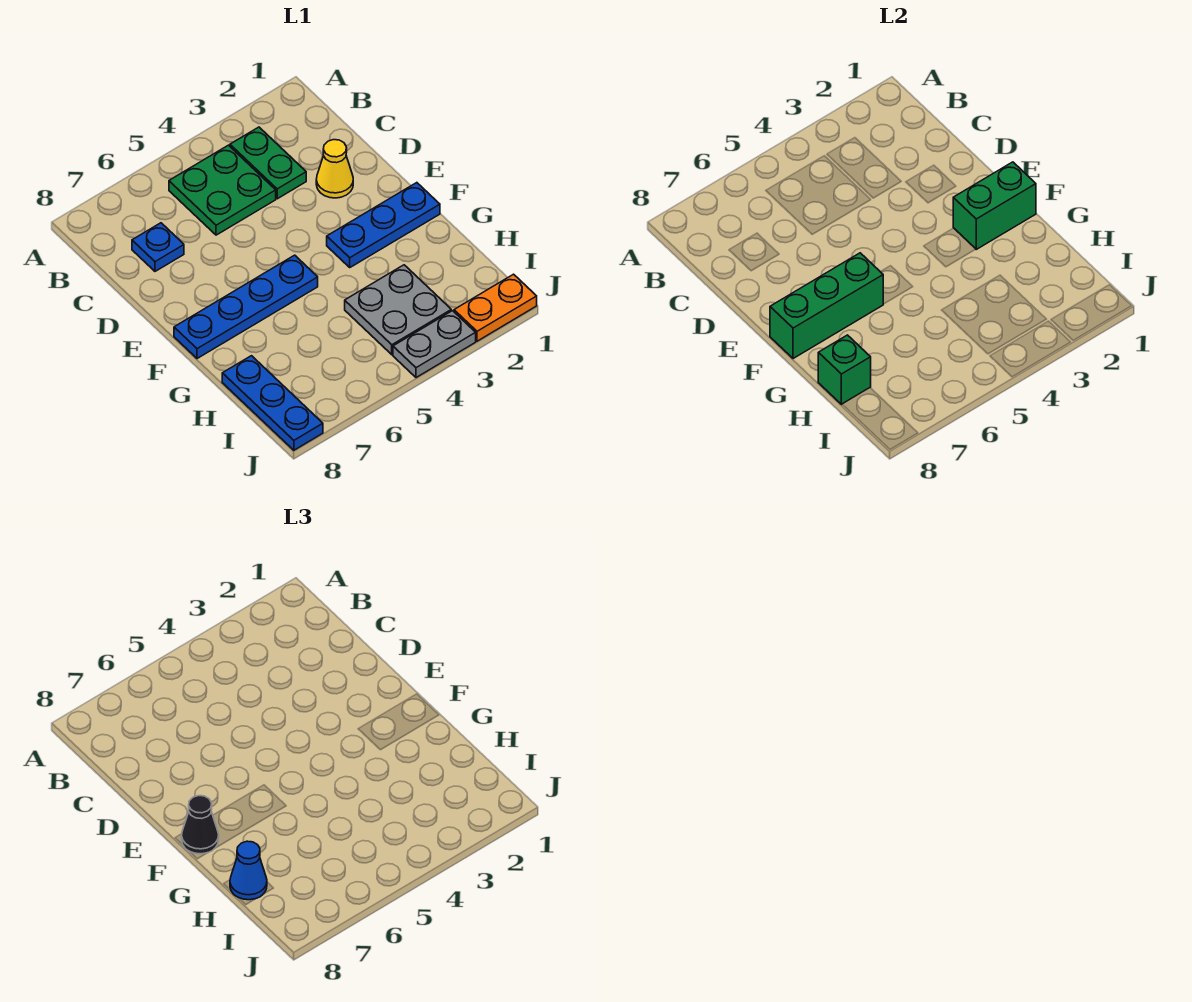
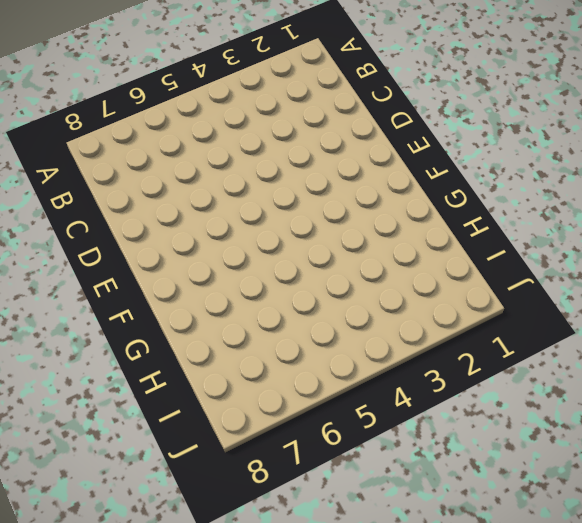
none -> green plate B3:C3 level 1
none -> green plate B4:C5 level 1
none -> blue plate C7 level 1

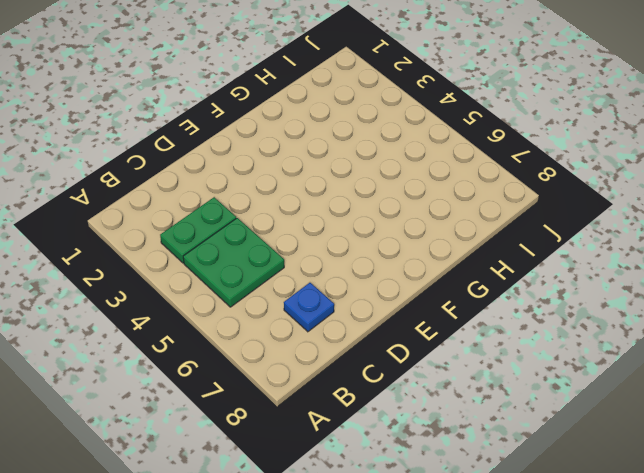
none -> yellow cone D2 level 1
none -> blue plate F1:F3 level 1
none -> blue plate F5:F8 level 1

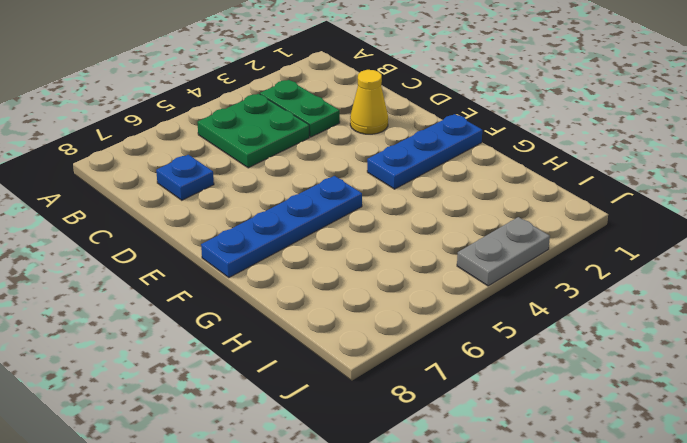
none -> grey plate H3:I4 level 1
none -> blue plate H8:J8 level 1
none -> orange plate J1:J2 level 1

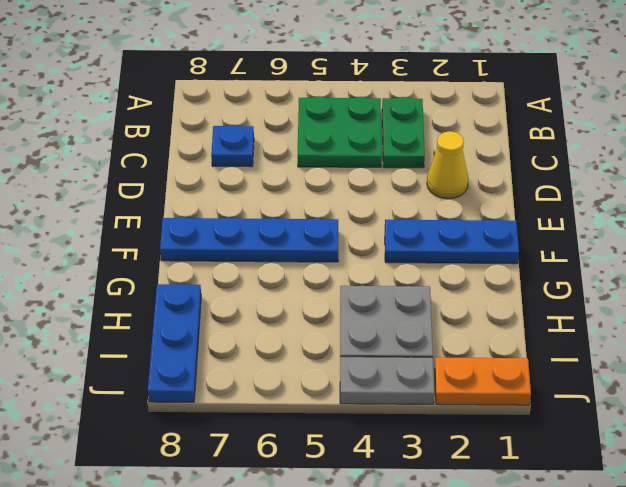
none -> green brick F1:F2 level 2
none -> green brick F6:F8 level 2
none -> green brick H8 level 2

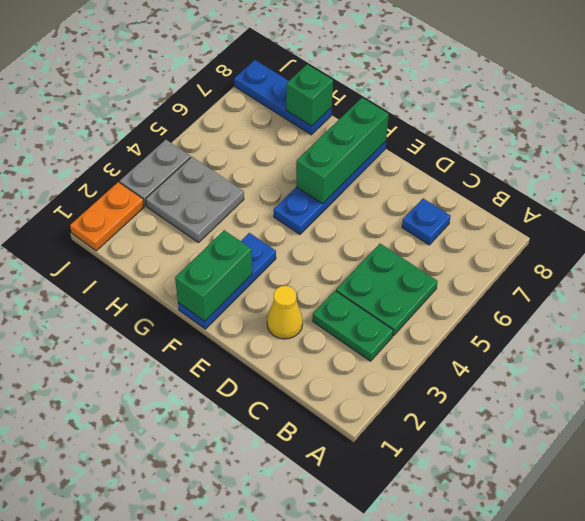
none -> black cone F8 level 3
none -> blue cone H8 level 3

